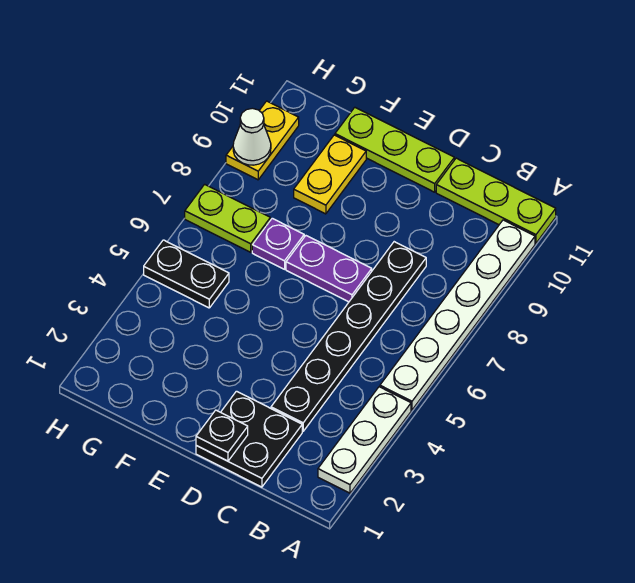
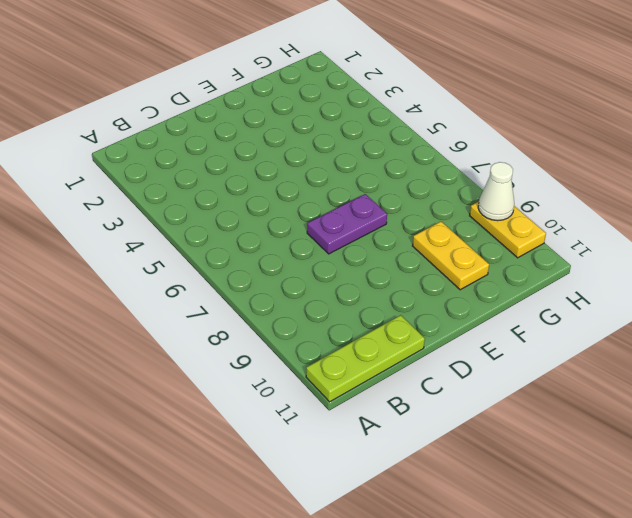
none -> white plate A2:A4 level 1
none -> white plate A5:A10 level 1
none -> black plate C1:D2 level 1

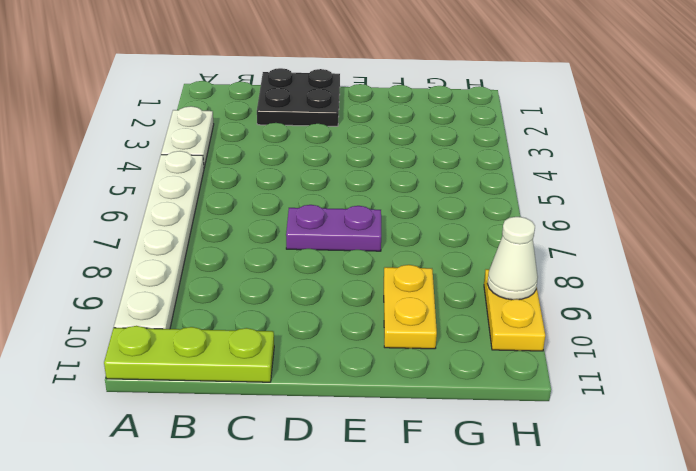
white plate A3:A4 level 1 -> white plate A2:A4 level 1
none -> black plate C3:C8 level 1
none -> lime plate D11:F11 level 1
none -> purple plate F7 level 1

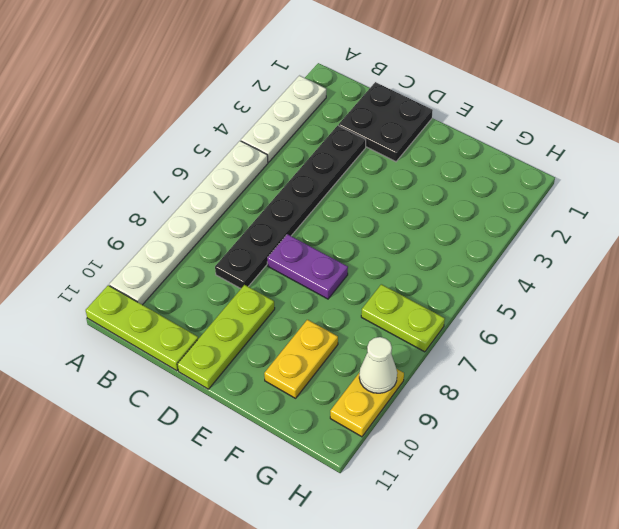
lime plate D9:D11 level 1 -> lime plate D11:F11 level 1
none -> purple plate F7 level 1
none -> black plate G5:H5 level 1
none -> black plate D1 level 2

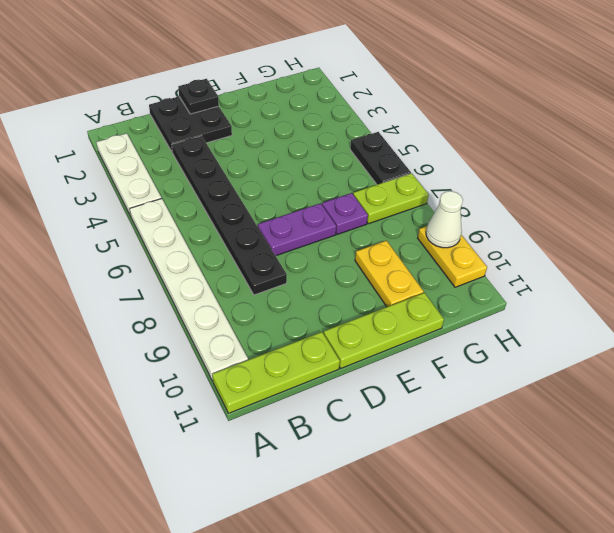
black plate H5:H6 level 1 -> black plate G5:H5 level 1

